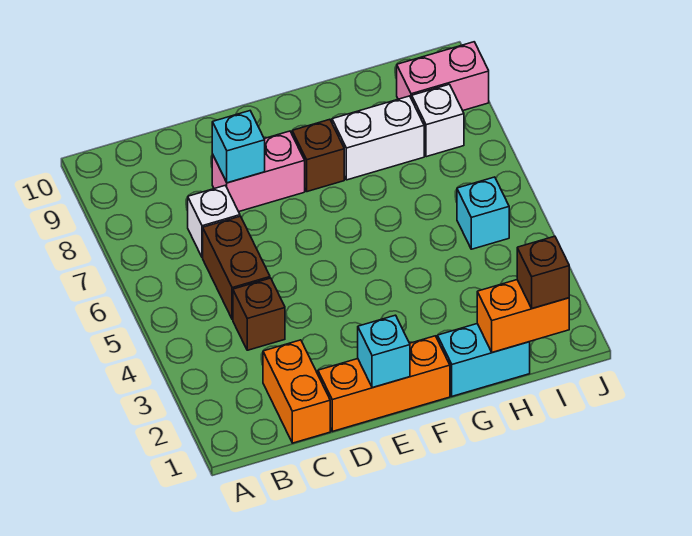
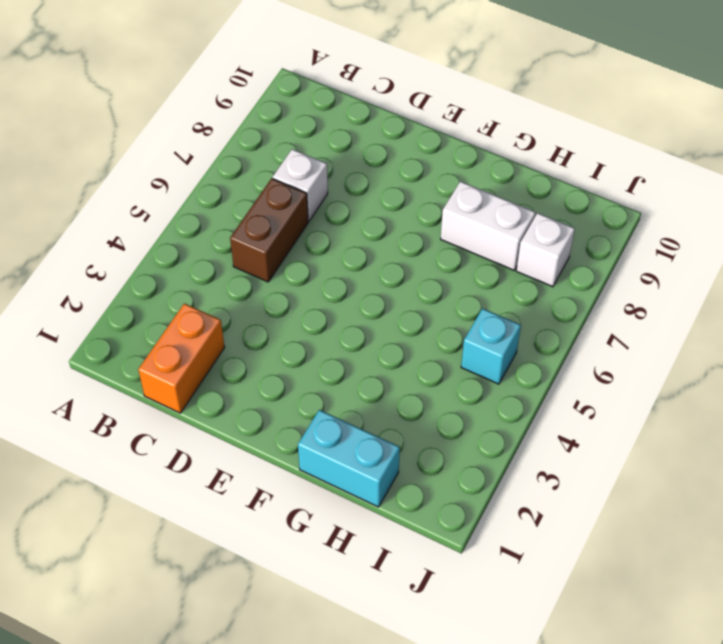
none -> brown brick C4 level 1
none -> orange brick D1:F1 level 1
none -> pink brick D8:E8 level 1

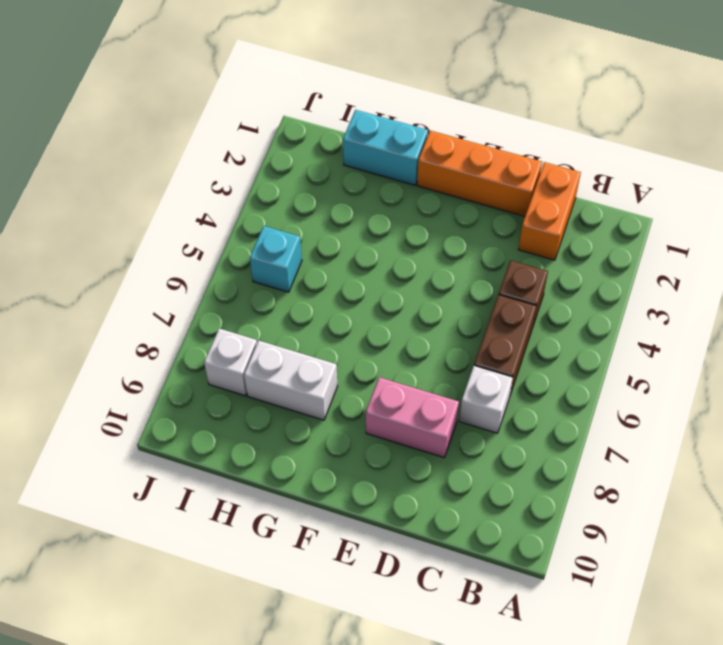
none -> brown brick F8 level 1
none -> pink brick I9:J9 level 1
none -> cyan brick D8 level 2

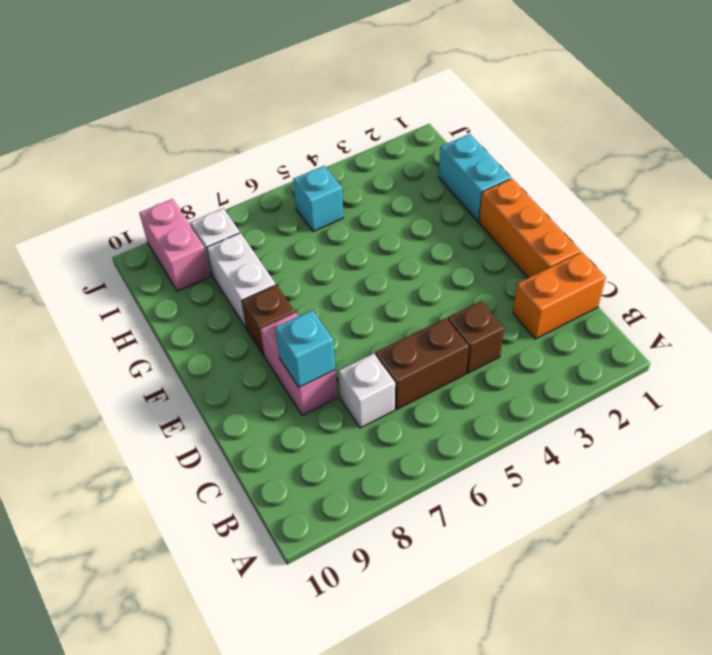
none -> cyan brick E1 level 2
none -> orange brick H1:I1 level 2
none -> brown brick I1 level 3

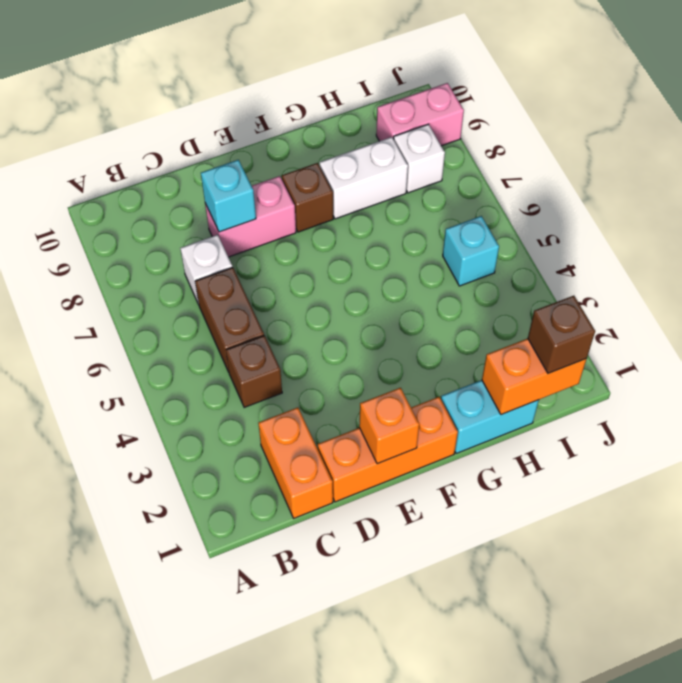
orange brick E1 level 2 -> cyan brick E1 level 2

